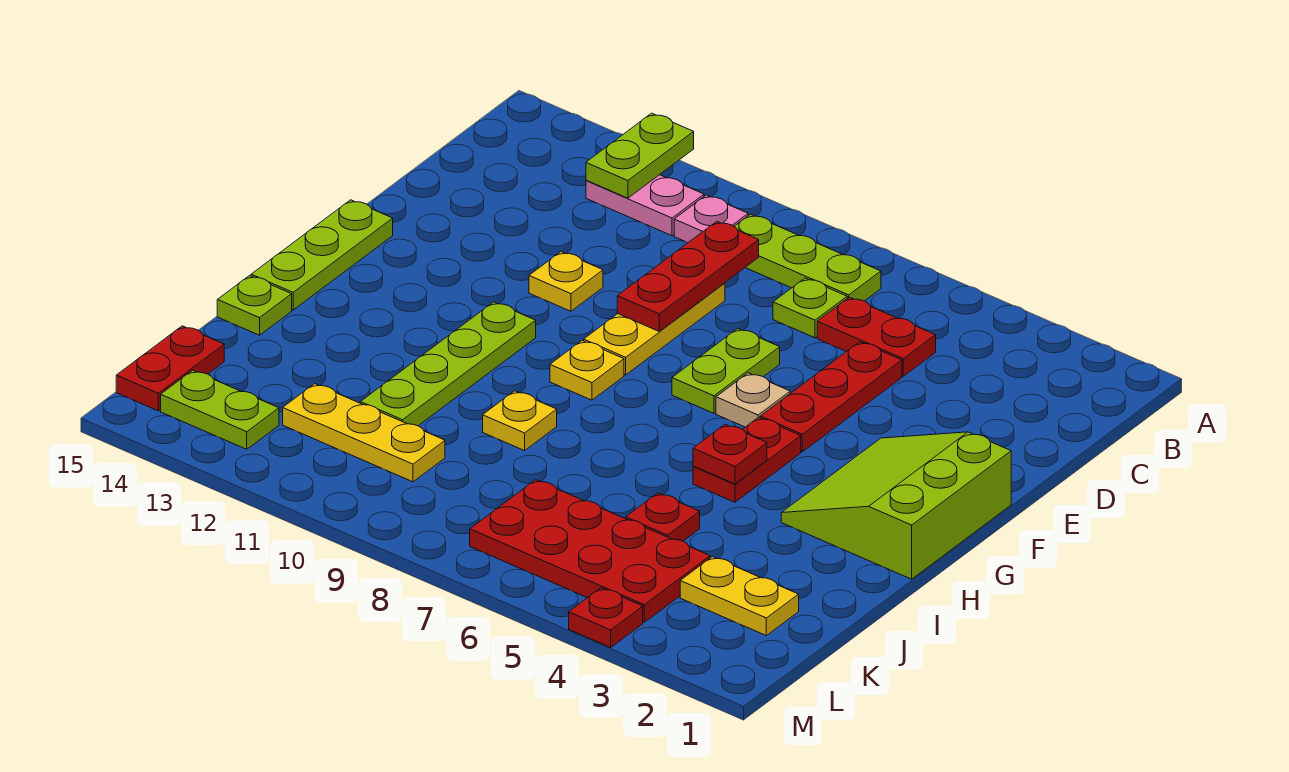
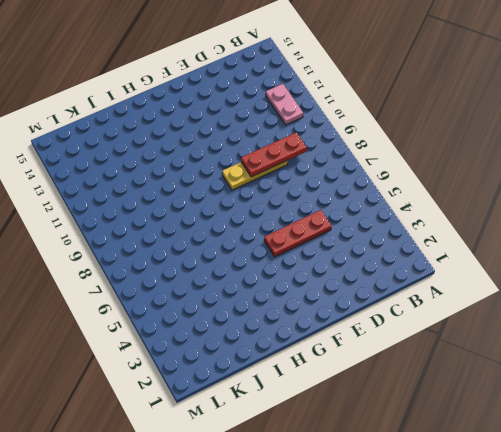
none -> lime plate B7:B9 level 1
none -> pink plate B10 level 1
none -> red plate C5:C6 level 1

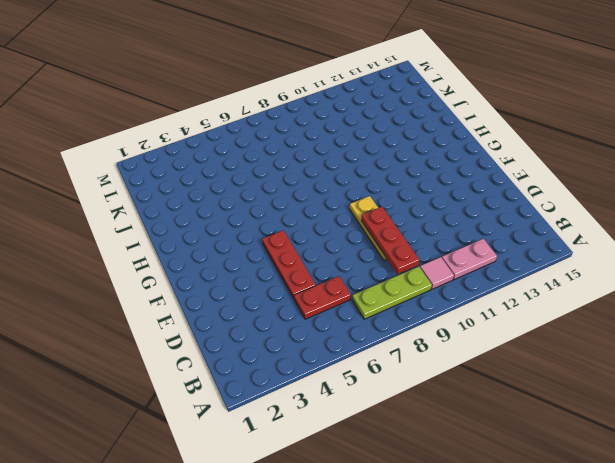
pink tile B10 level 1 -> pink plate B10 level 1
none -> lime plate C7 level 1
none -> lime plate E7:F7 level 1
none -> yellow plate E11 level 1

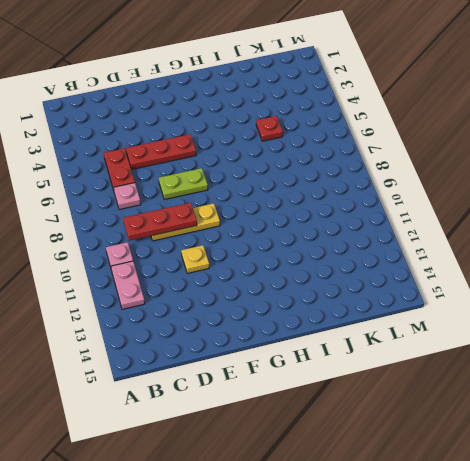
pink plate C7 level 1 -> lime plate C7 level 1
none -> lime plate B7:B9 level 1
none -> lime slope F1:H3 level 1 top 1
none -> tan plate F6 level 1

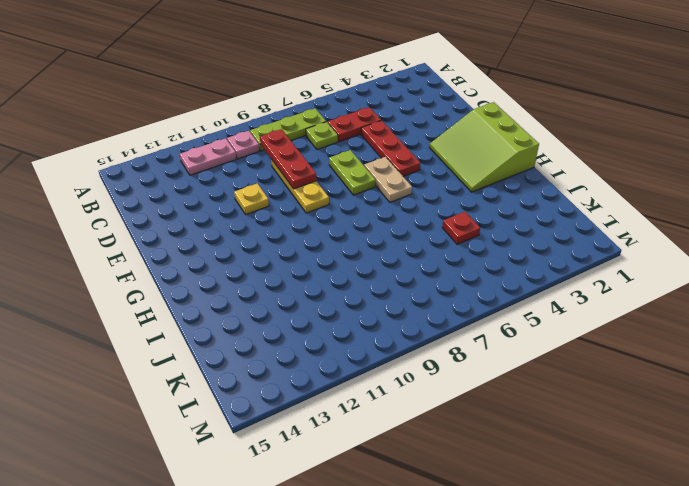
tan plate F6:G6 level 1 -> tan plate F6 level 1
none -> lime plate F15:H15 level 1
none -> red plate G5:H5 level 1
none -> yellow plate G9 level 1

